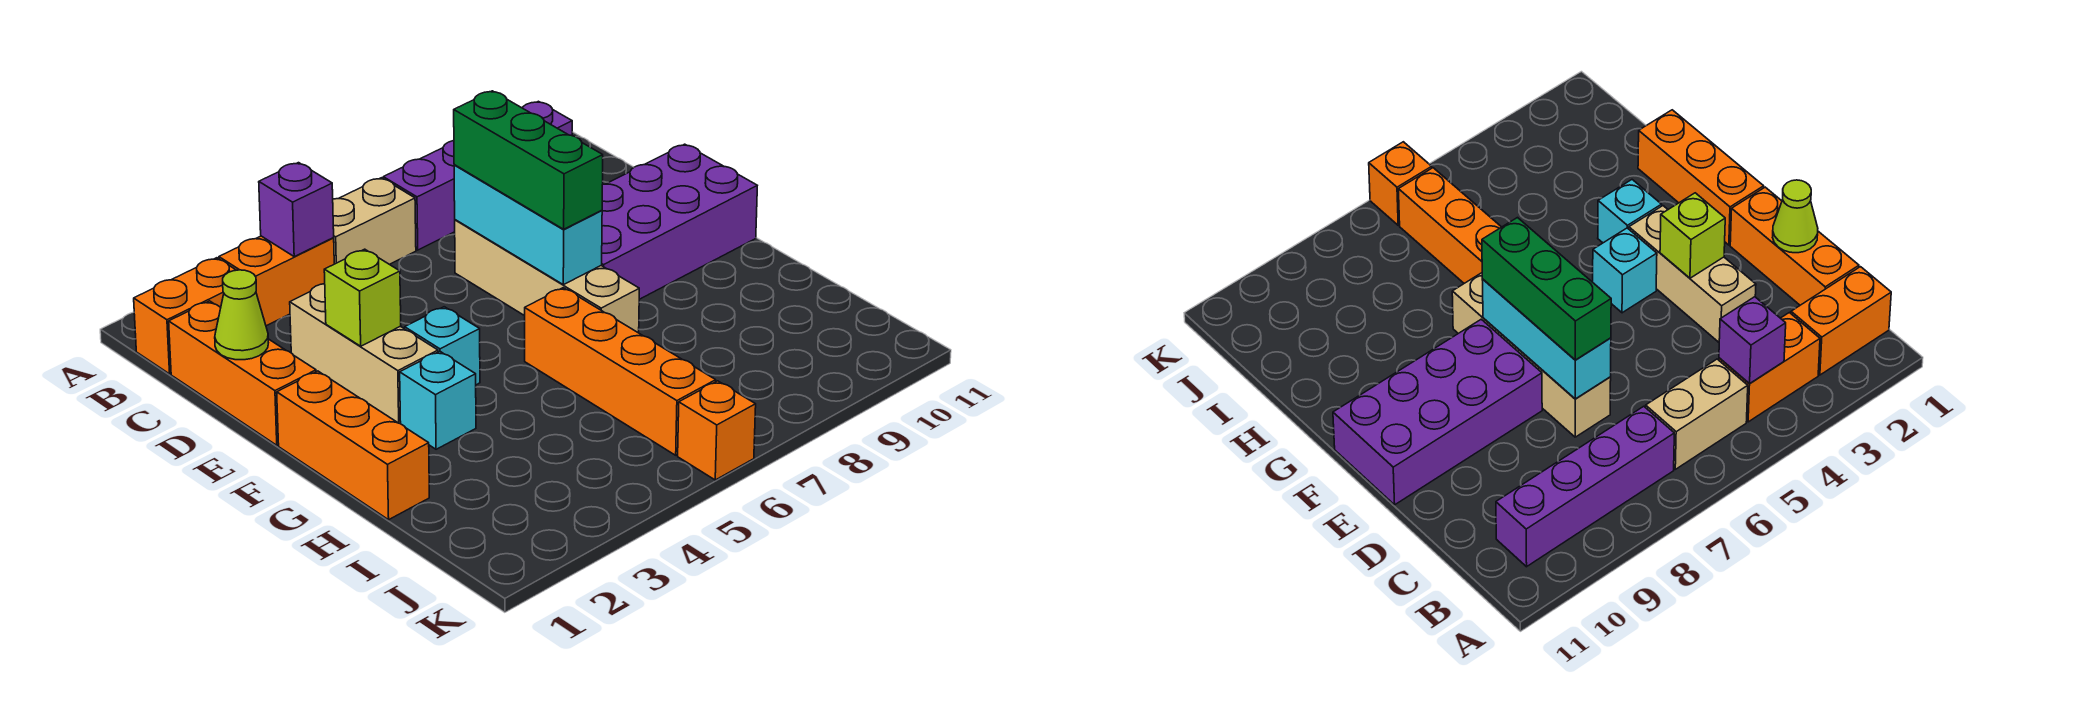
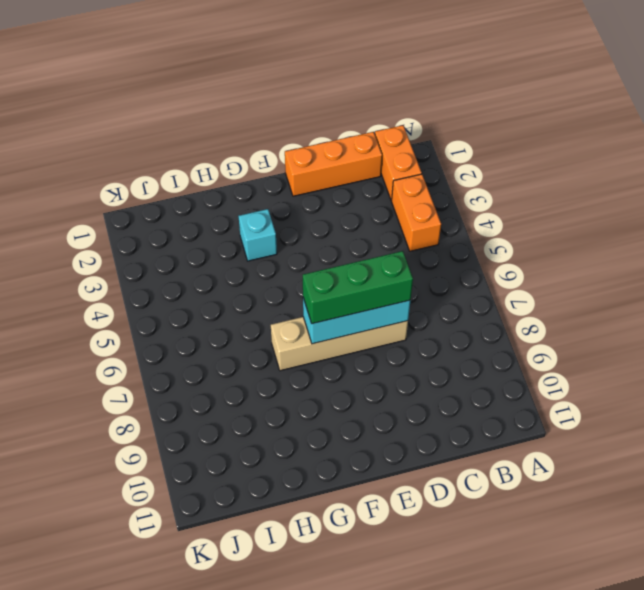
none -> tan brick B5:B6 level 1
none -> purple brick B7:B10 level 1
none -> tan brick D3:F3 level 1

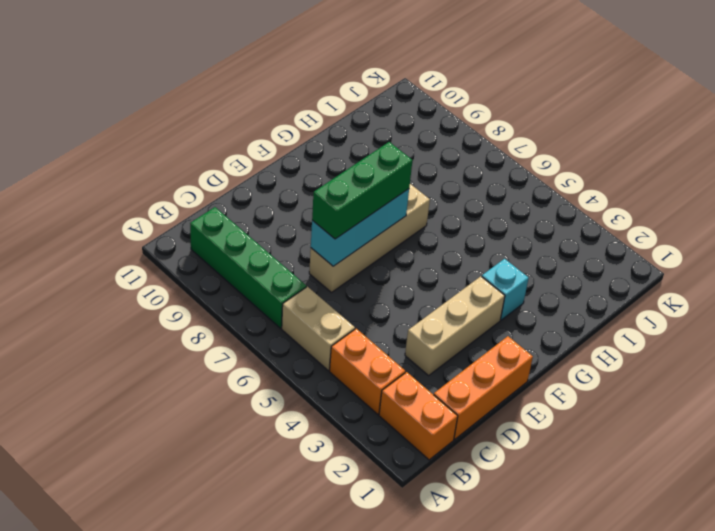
green brick B7:B10 level 1 -> purple brick B7:B10 level 1
none -> purple brick E8:F11 level 1
none -> orange brick F1:H1 level 1
none -> cyan brick F4 level 1

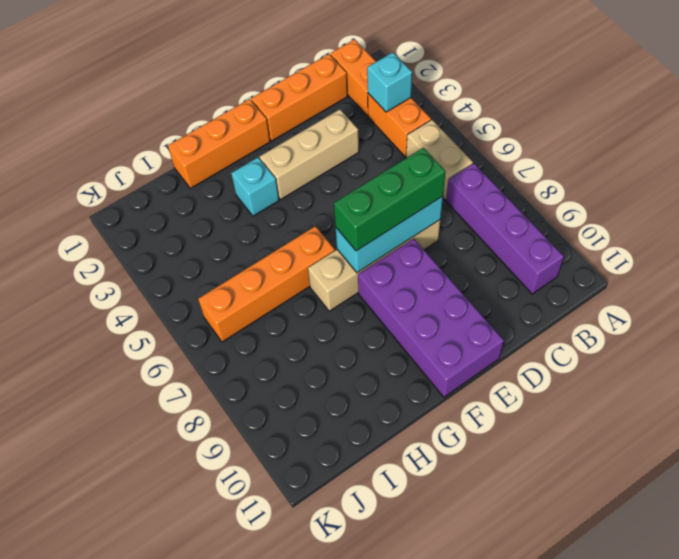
cyan brick B3 level 2 -> cyan brick F4 level 1
none -> orange brick K6 level 1
none -> purple brick B4 level 2
none -> lime cone D1 level 2

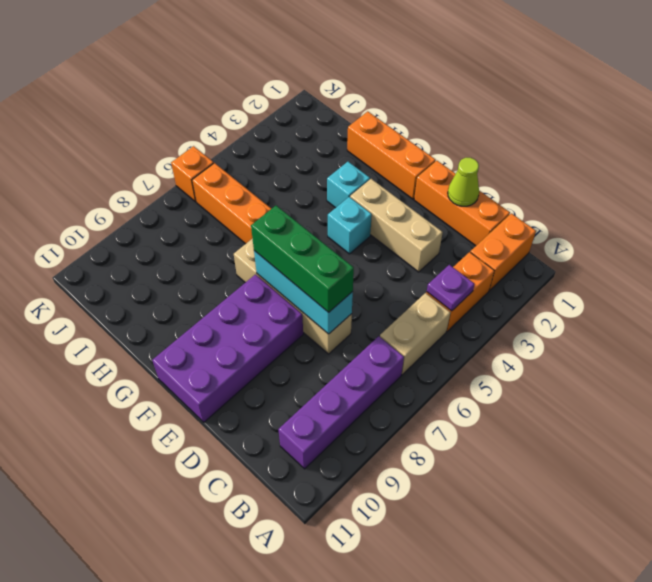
purple plate B4 level 2 -> purple brick B4 level 2
none -> lime brick E3 level 2

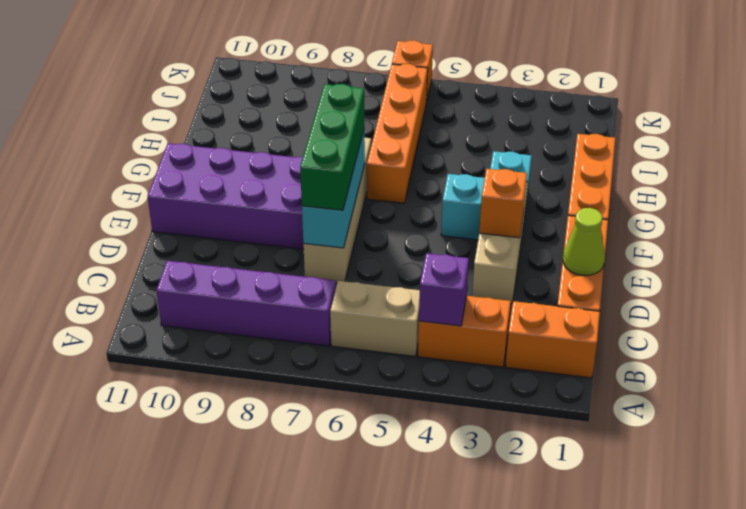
orange brick E3 level 2 -> lime brick E3 level 2

